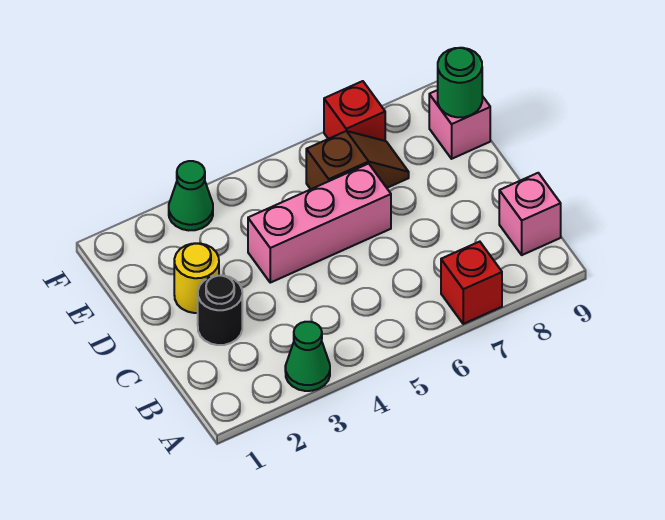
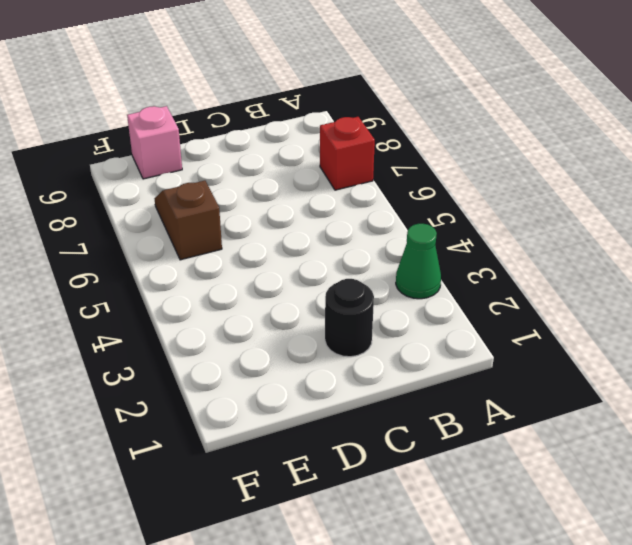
none -> pink brick B9 level 1
none -> yellow round brick D2 level 1

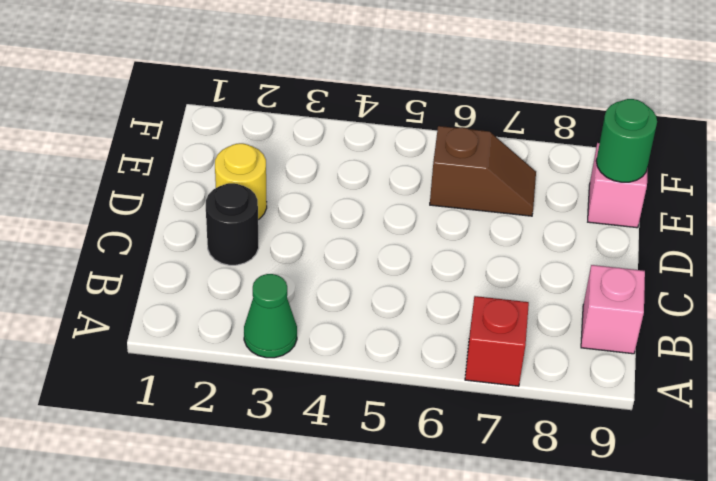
none -> pink brick D4:D6 level 1
none -> green cone F3 level 1

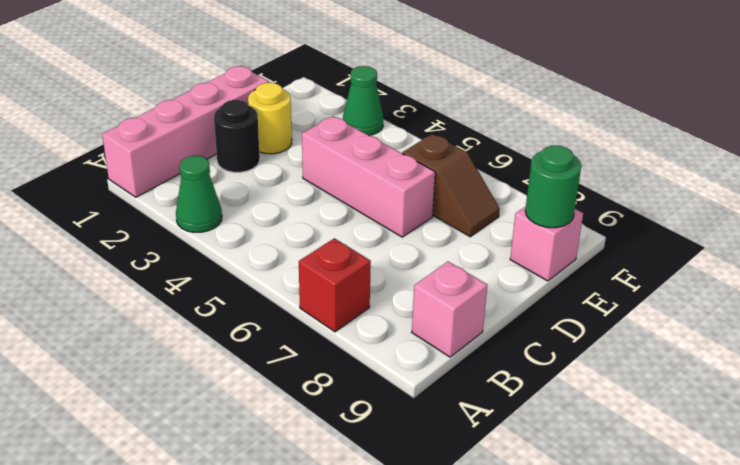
pink brick A1:D1 level 1 -> none
none -> red brick F7 level 1

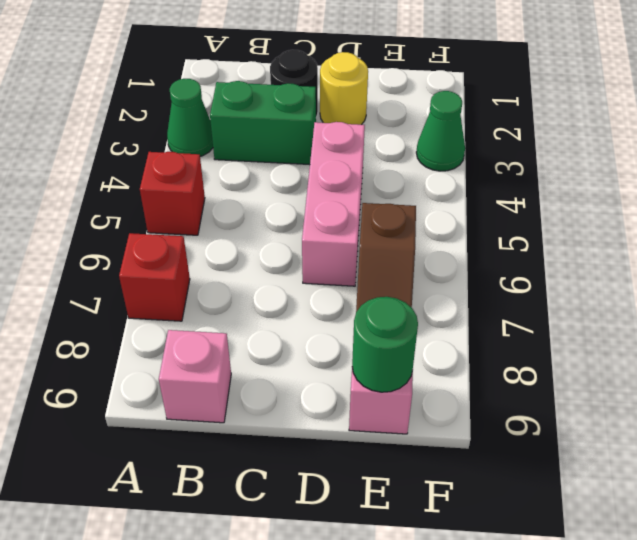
red brick A5 level 1 -> red brick F7 level 1
green brick B3:C3 level 1 -> none

